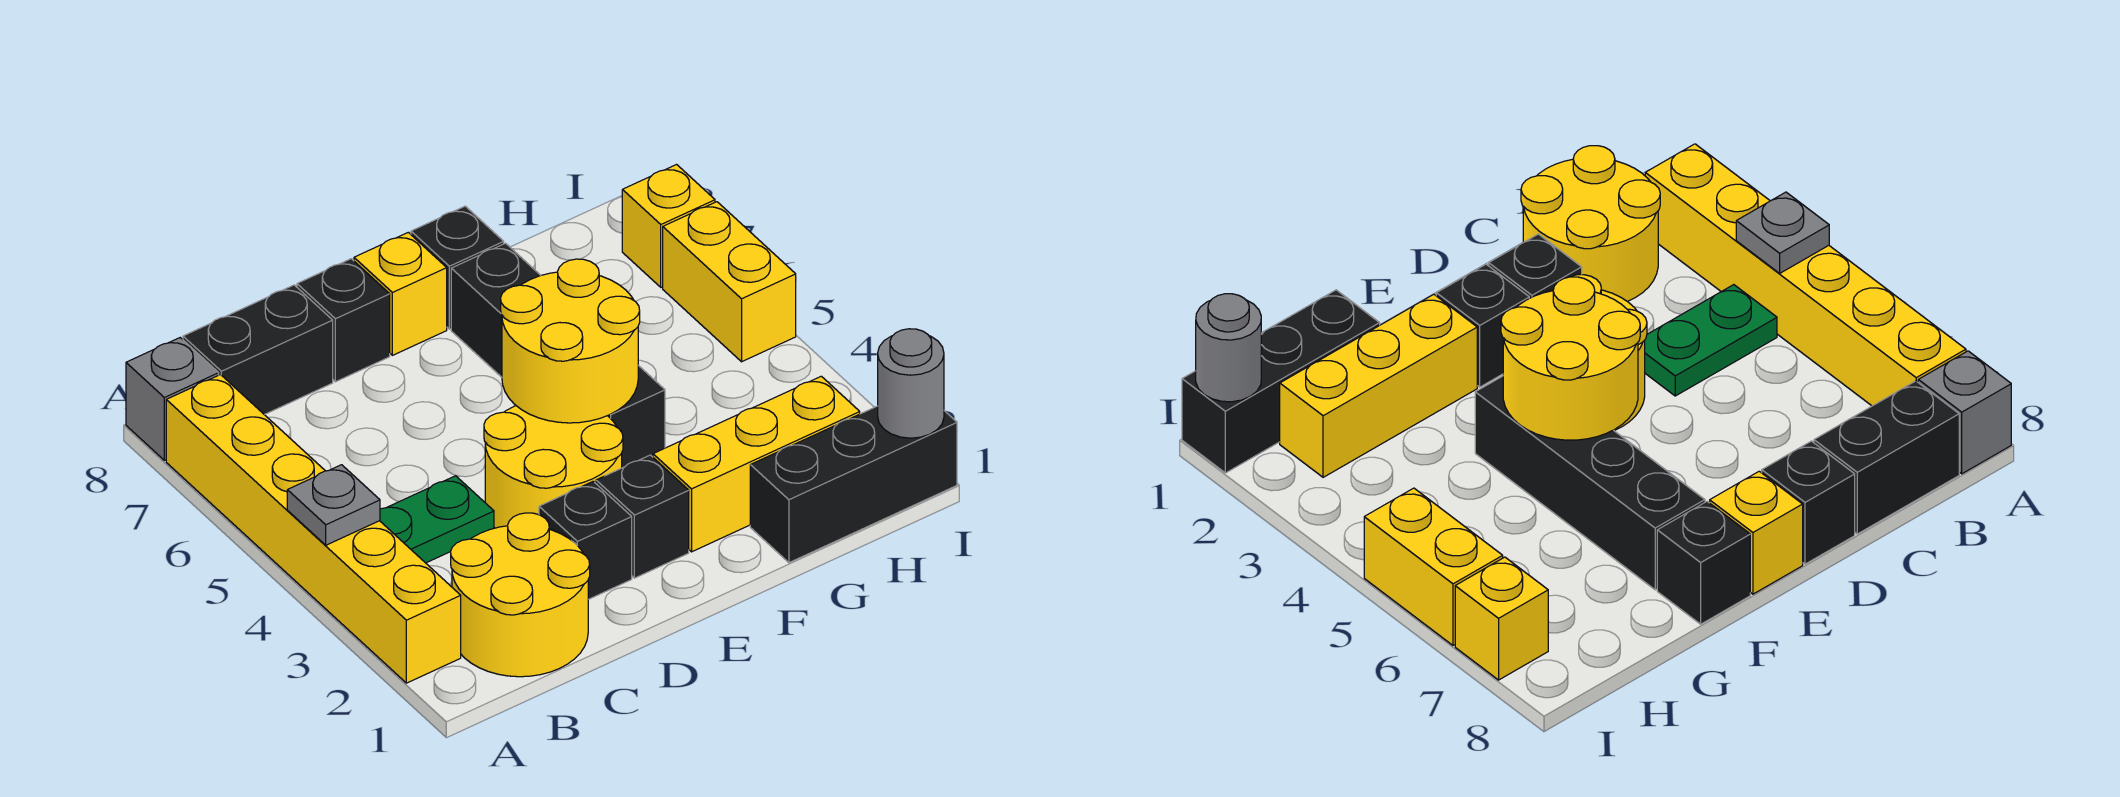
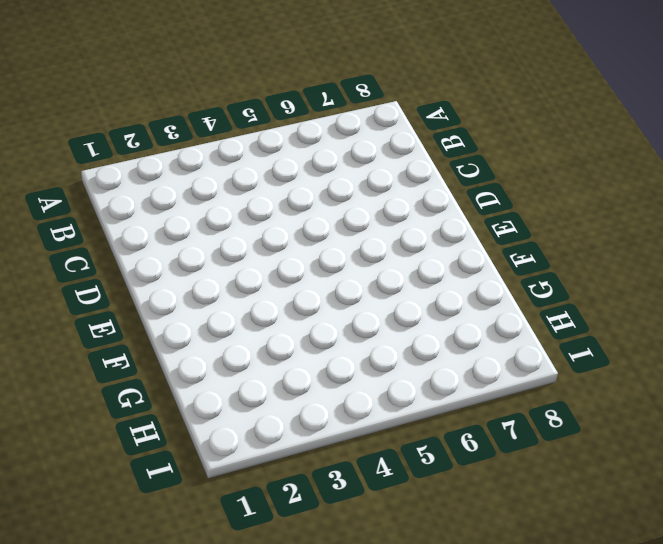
none -> yellow brick A2:A7 level 1
none -> grey brick A8 level 1
none -> yellow round brick B1:C2 level 1

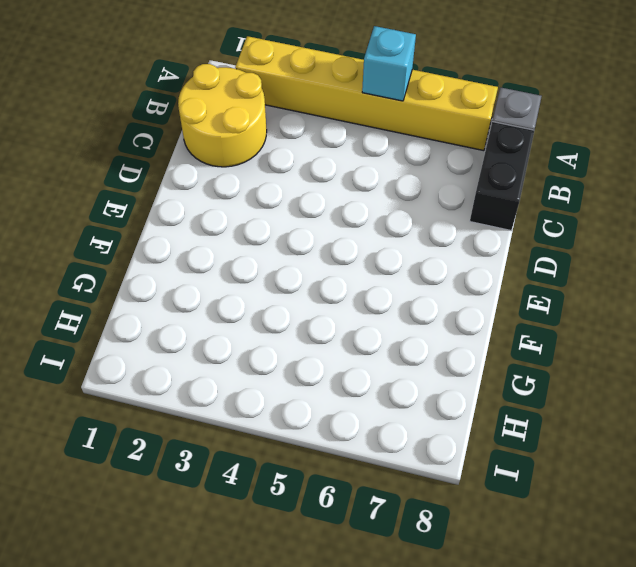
cyan brick A5 level 2 -> none
none -> green plate B4:C4 level 1
none -> black brick D2 level 1
none -> yellow round brick D3:E4 level 1

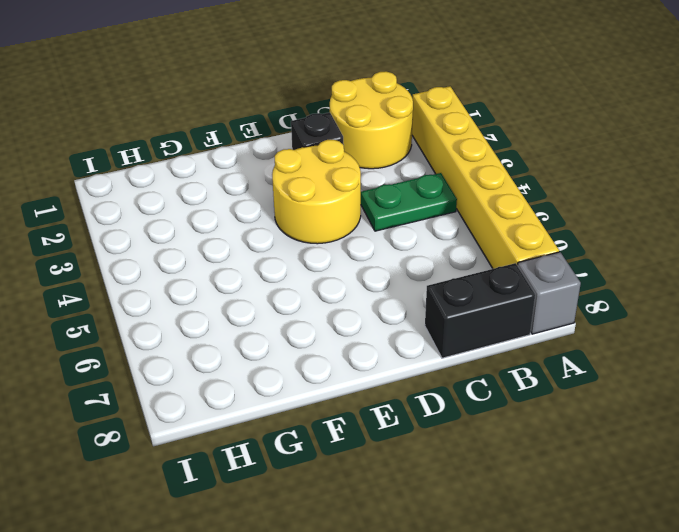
none -> black brick D8 level 1
none -> black brick E2 level 1
none -> yellow brick E8 level 1

